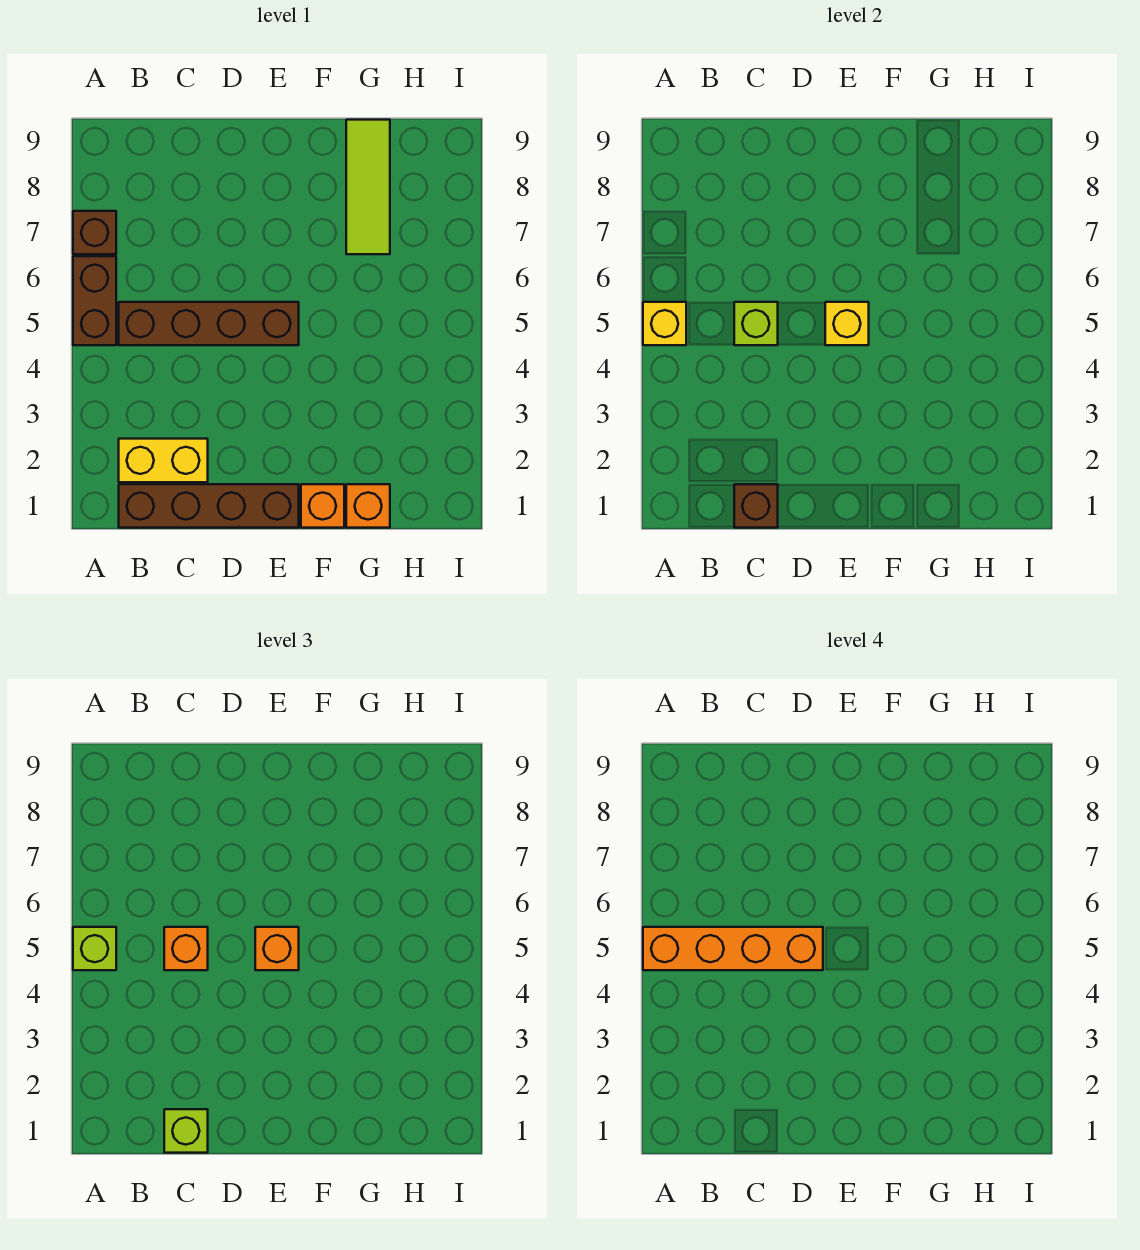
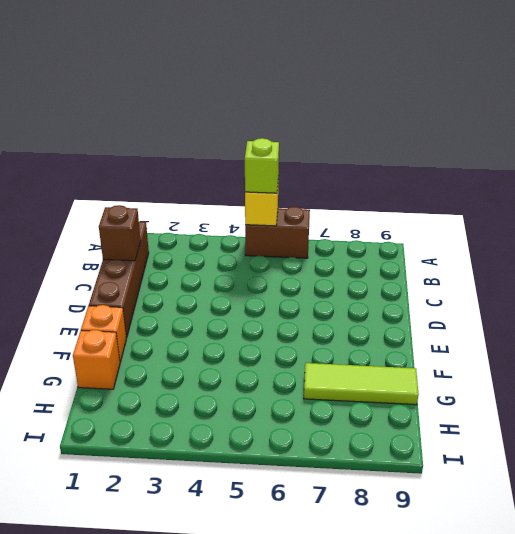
none -> brown brick A7 level 1
none -> yellow brick B2:C2 level 1
none -> brown brick B5:E5 level 1

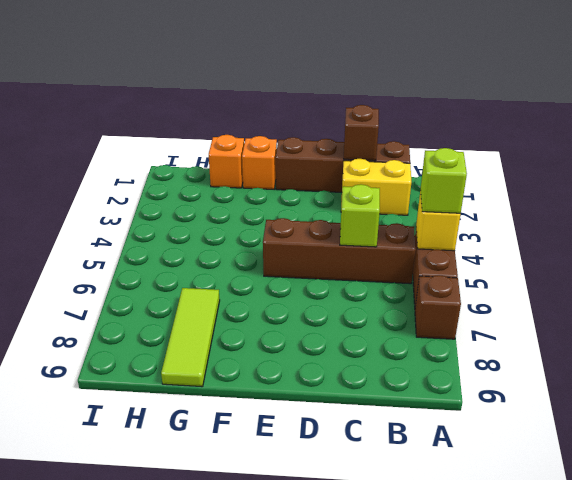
none -> yellow brick E5 level 2
none -> lime brick C1 level 3
none -> orange brick C5 level 3

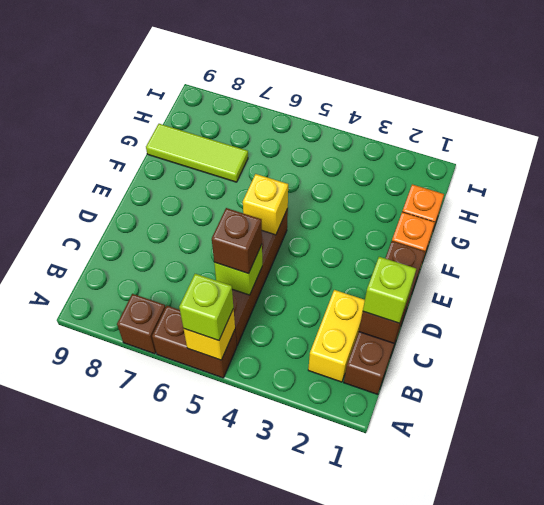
brown brick C5 level 3 -> orange brick C5 level 3
none -> orange brick E5 level 3
none -> orange brick A5:D5 level 4

